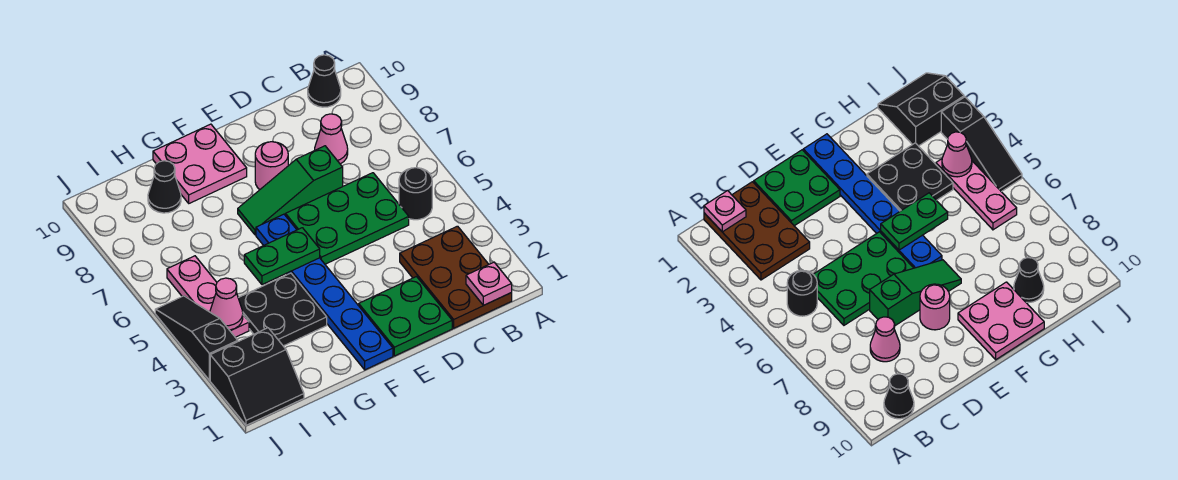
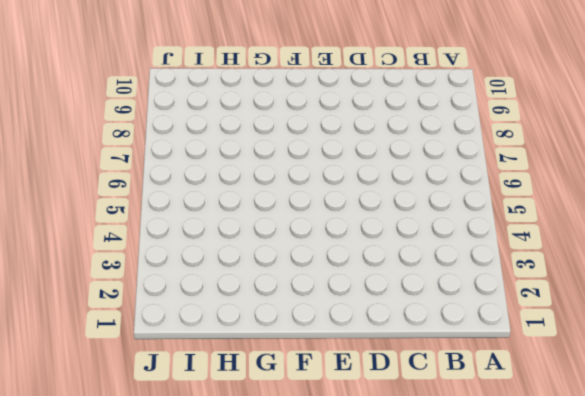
none -> brown plate B1:C3 level 1
none -> black round brick B5 level 1
none -> black cone B10 level 1

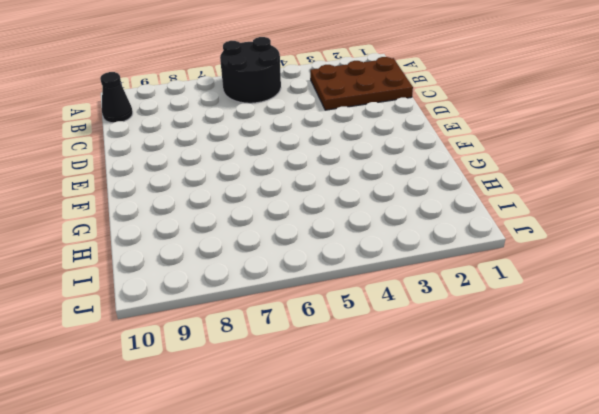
black round brick A5:B6 level 1 -> black round brick B5 level 1
none -> green plate C5:E6 level 1
none -> pink cone C8 level 1
none -> green plate D1:E2 level 1

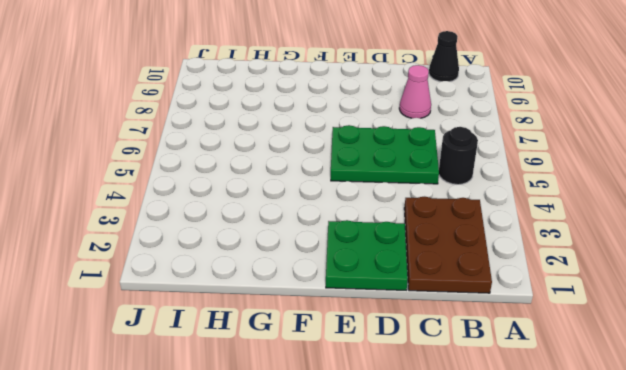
none -> green slope D7:F7 level 1 top D
none -> pink round brick E8 level 1
none -> blue plate F1:F6 level 1

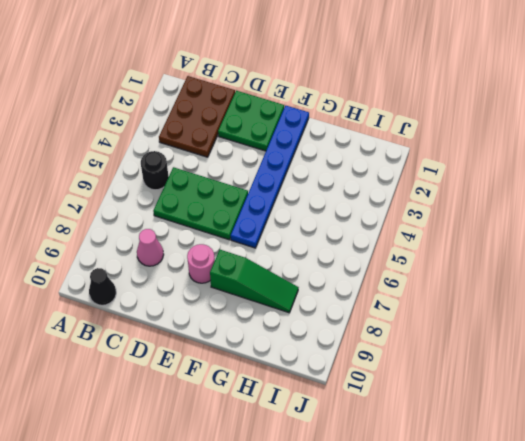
green slope F8:H8 level 1 top F -> green slope D7:F7 level 1 top D
none -> pink plate F9:G10 level 1
none -> black plate G3:H4 level 1
none -> black cone H9 level 1

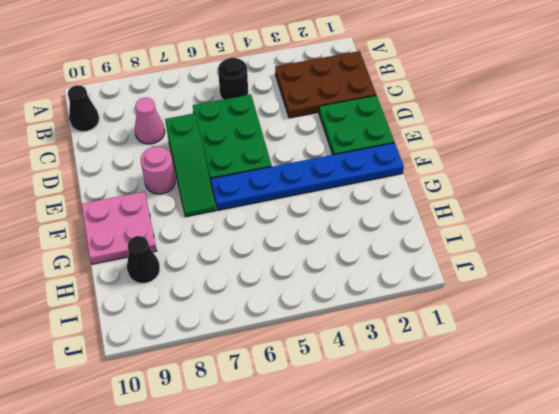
none -> black plate G3:H4 level 1
none -> black slope I1:J2 level 1 top 2
none -> pink plate I4:I6 level 1

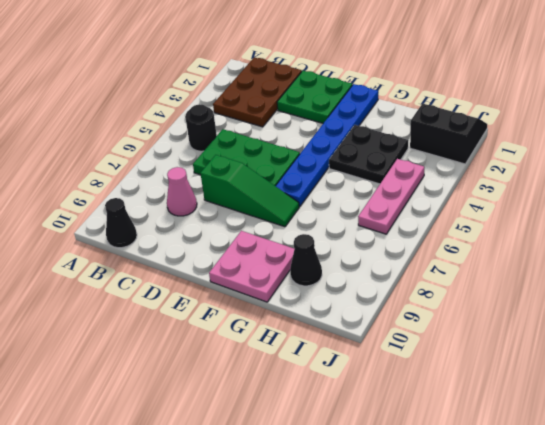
none -> pink round brick E8 level 1
none -> black slope J3:J5 level 1 top 3
none -> pink plate B1 level 2

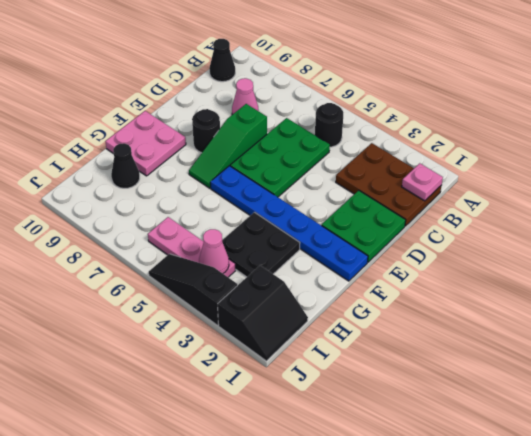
black round brick E8 level 1 -> pink round brick E8 level 1
none -> green plate F5:G5 level 2

